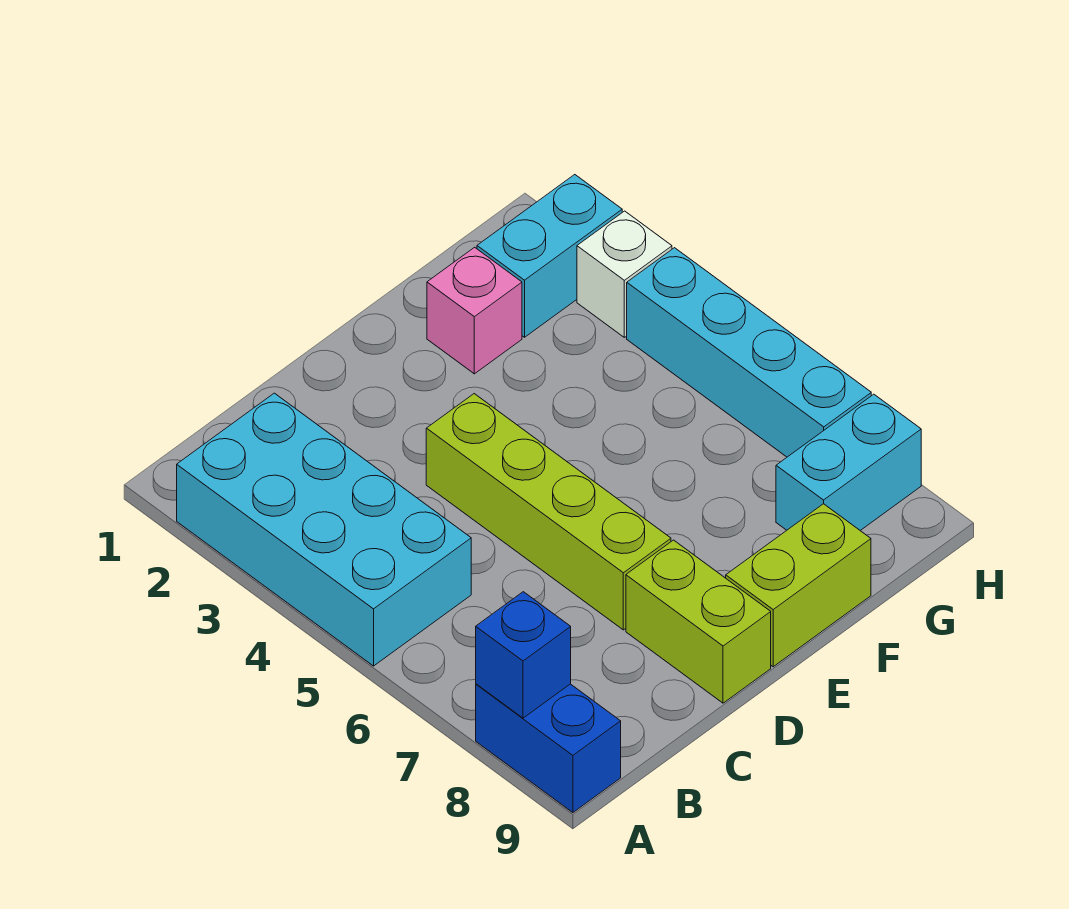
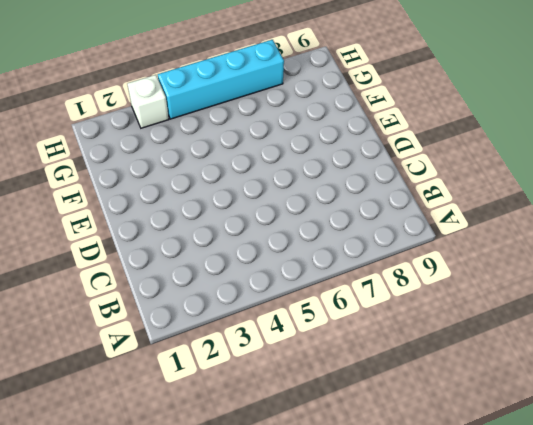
none -> cyan brick A2:B5 level 1
none -> blue brick A8:A9 level 1

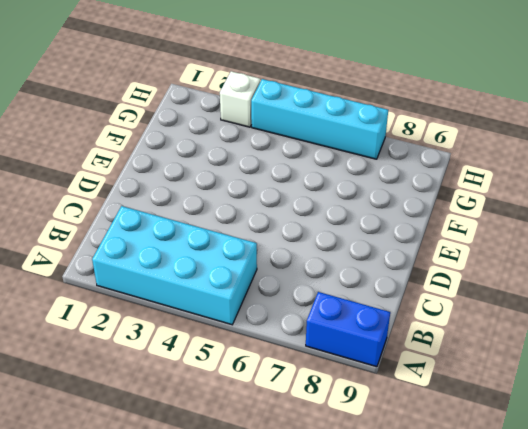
none -> lime brick D4:D7 level 1
none -> lime brick D8:D9 level 1

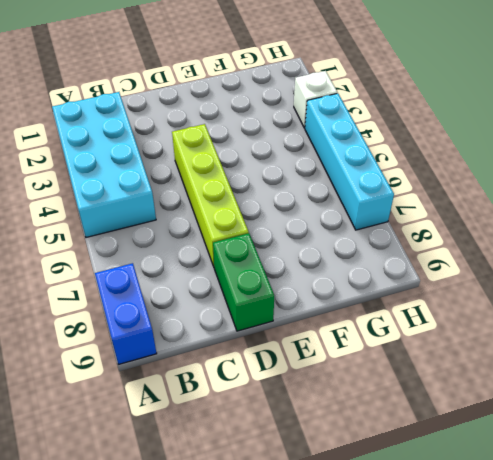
green brick D8:D9 level 1 -> lime brick D8:D9 level 1
none -> lime brick E9:F9 level 1
none -> pink brick F2 level 1

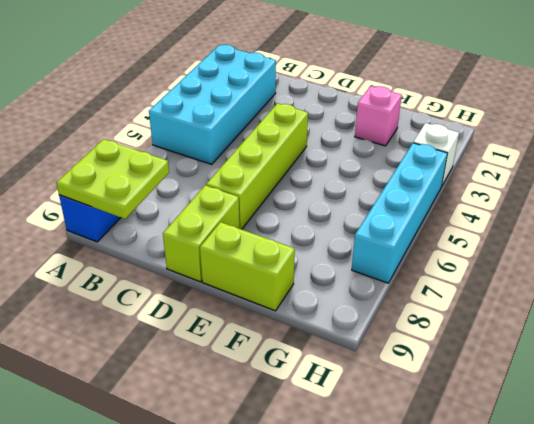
lime plate A8:B9 level 2 -> blue brick A8 level 2
none -> cyan brick G2:H2 level 1
none -> cyan brick G8:H8 level 1

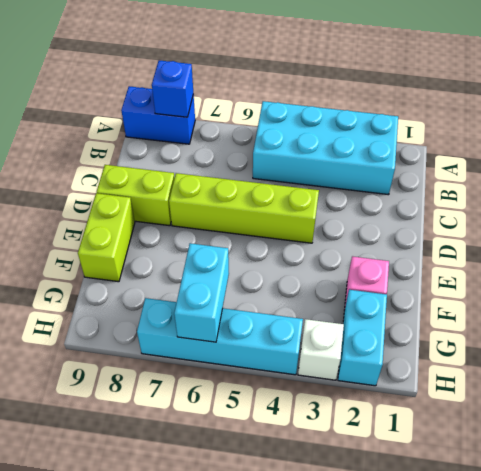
cyan brick G6:H6 level 2 -> cyan brick G8:H8 level 1

